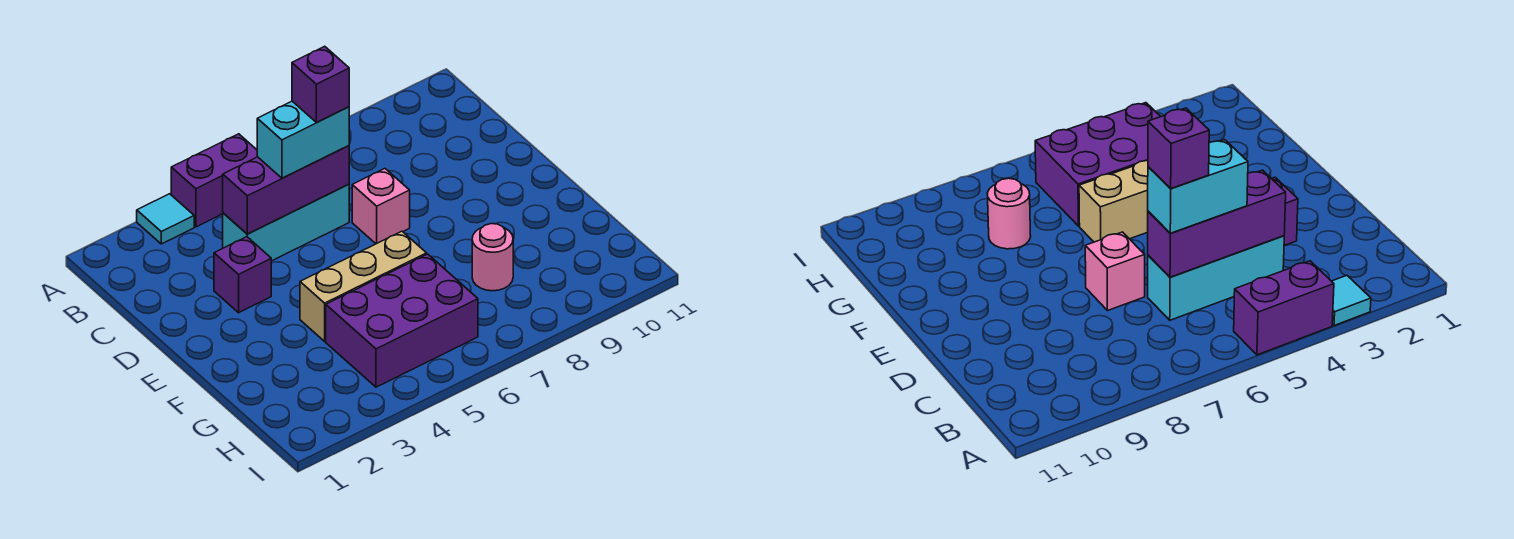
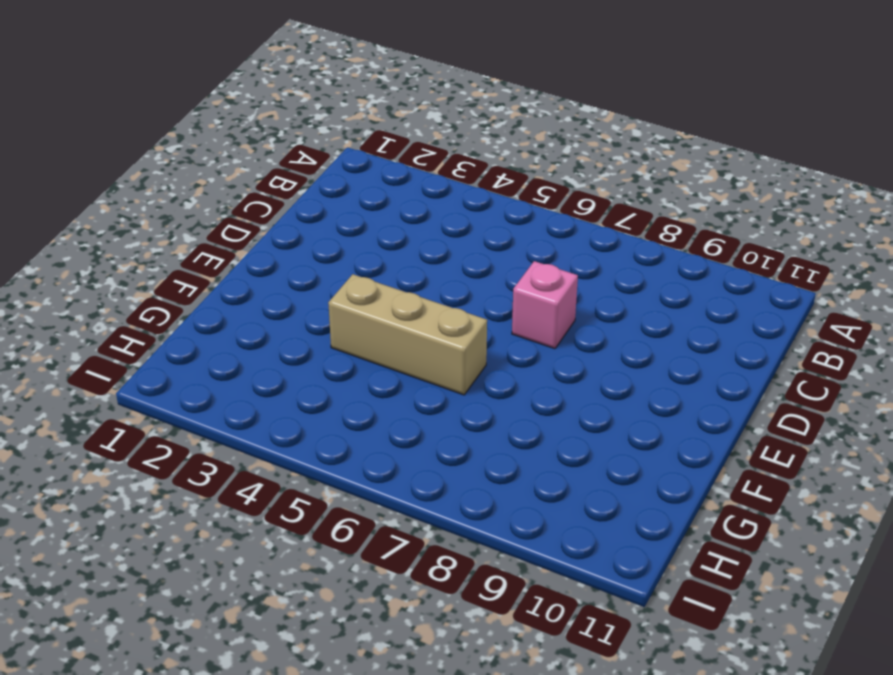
none -> cyan tile A3 level 1
none -> purple brick A4:A5 level 1

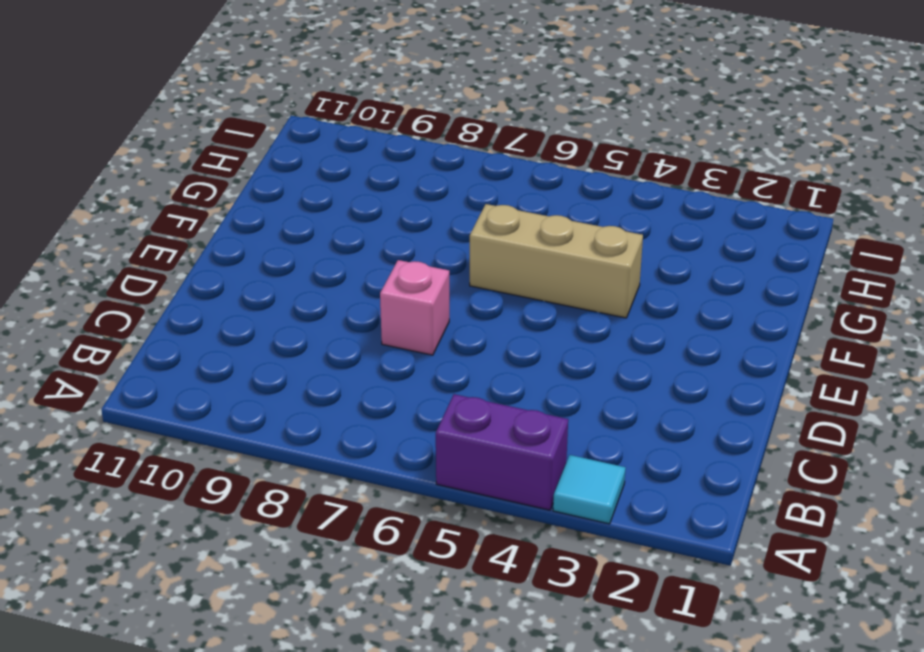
none -> cyan brick C4:C6 level 1
none -> purple brick D3 level 1

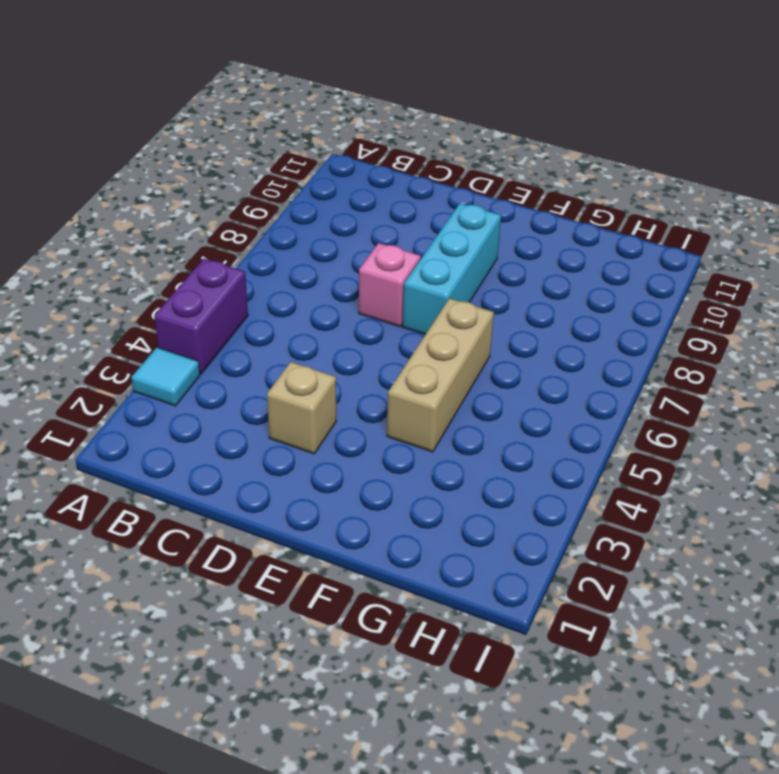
tan brick D3 level 1 -> purple brick D3 level 1
cyan brick E7:E9 level 1 -> cyan brick C4:C6 level 1
none -> purple brick G4:H6 level 1
none -> pink round brick G8 level 1

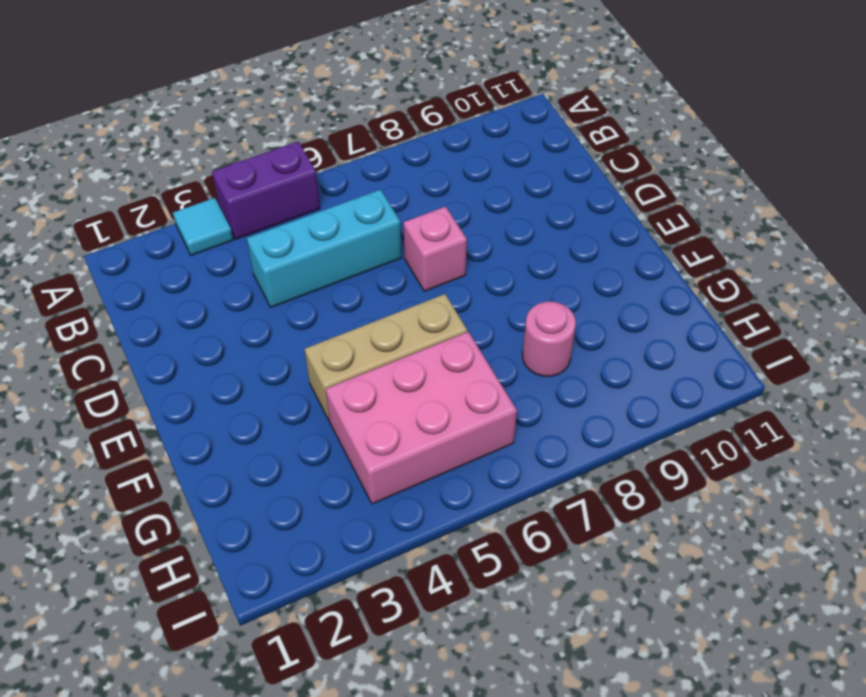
pink brick G4:H6 level 1 -> purple brick G4:H6 level 1
none -> purple brick D3 level 1
none -> purple brick C4:C6 level 2

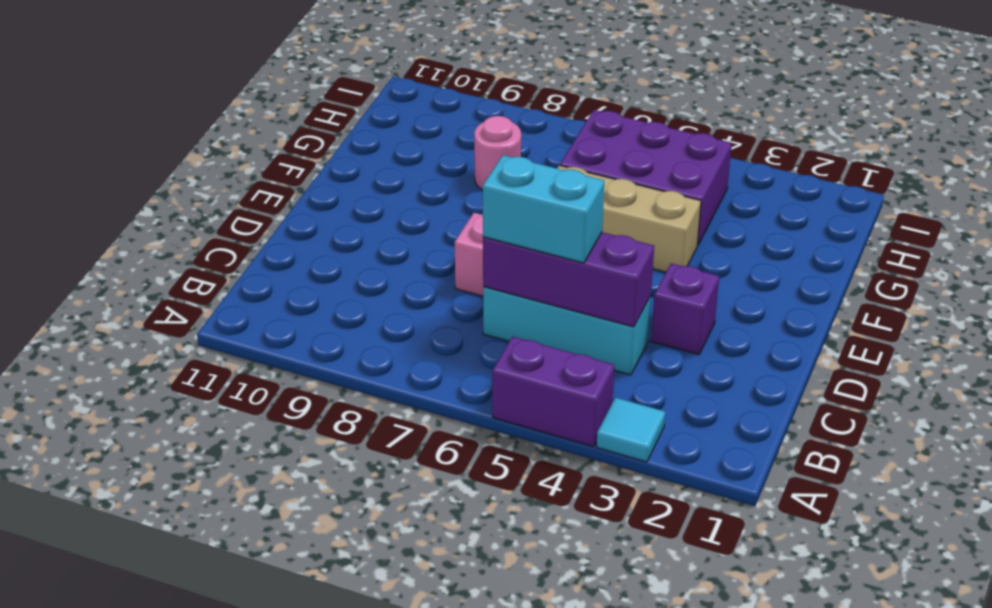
none -> purple brick C6 level 4

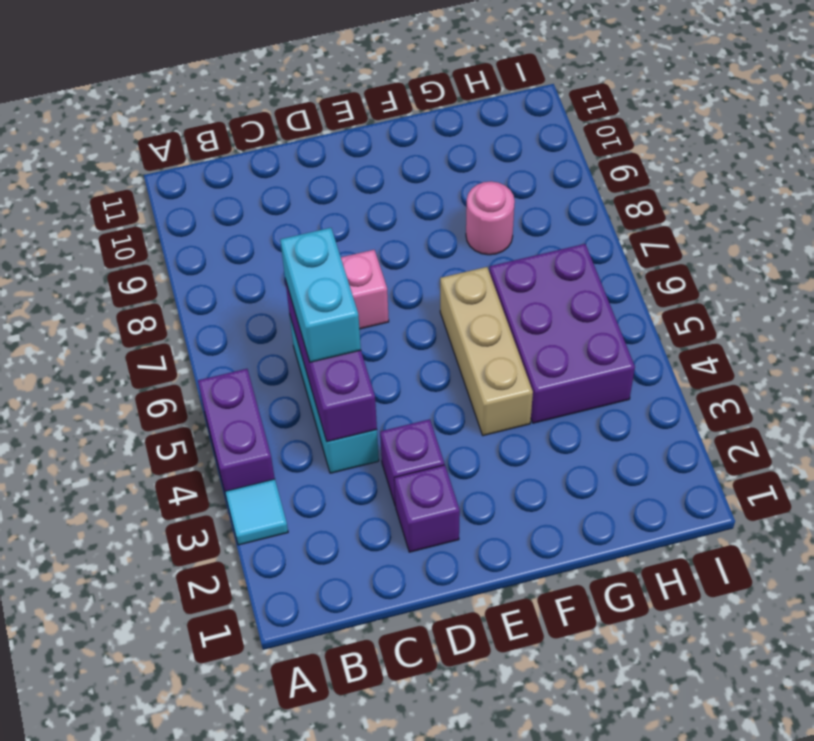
purple brick D2 level 1 -> purple brick C6 level 4

